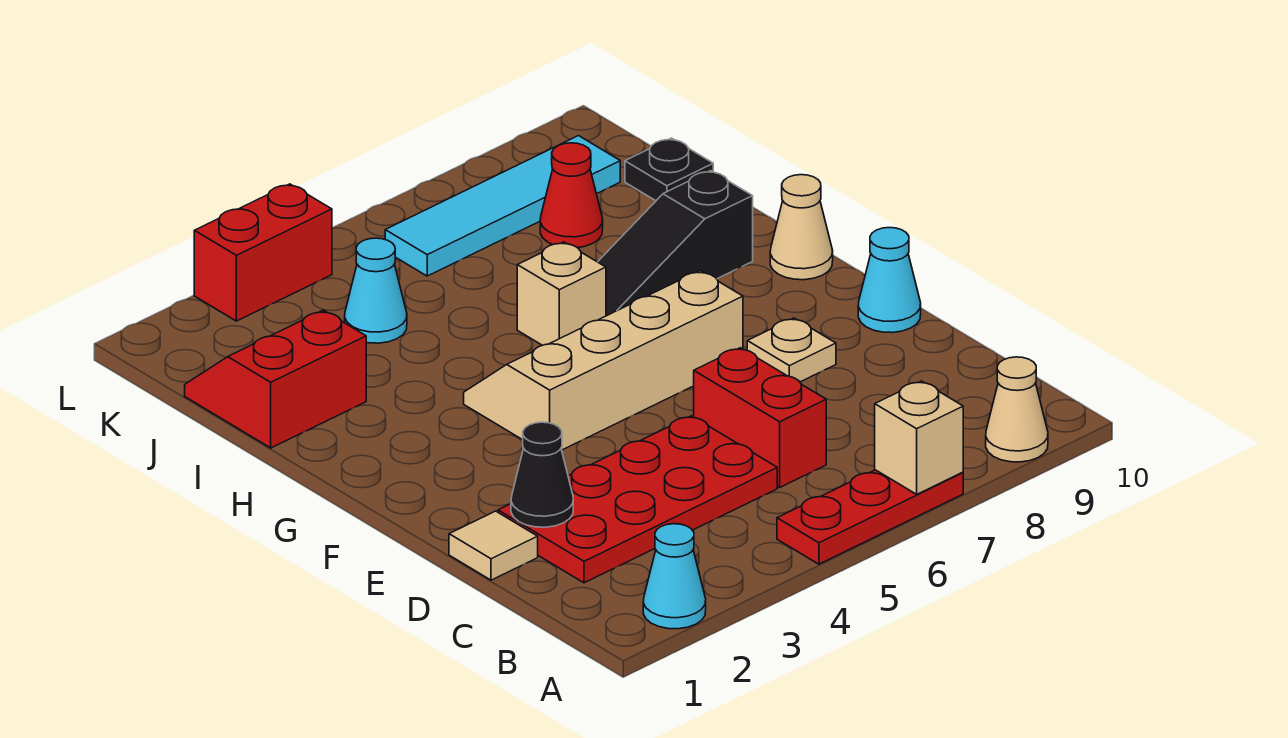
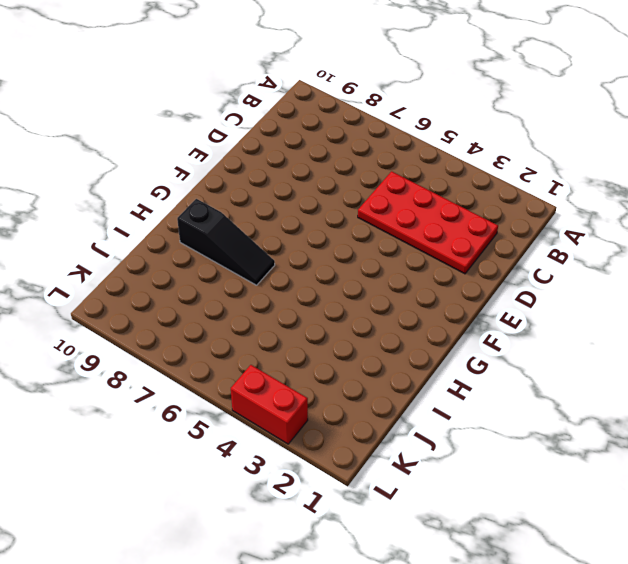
none -> cyan cone A2 level 1
none -> red plate A5:A7 level 1
none -> tan cone A9 level 1

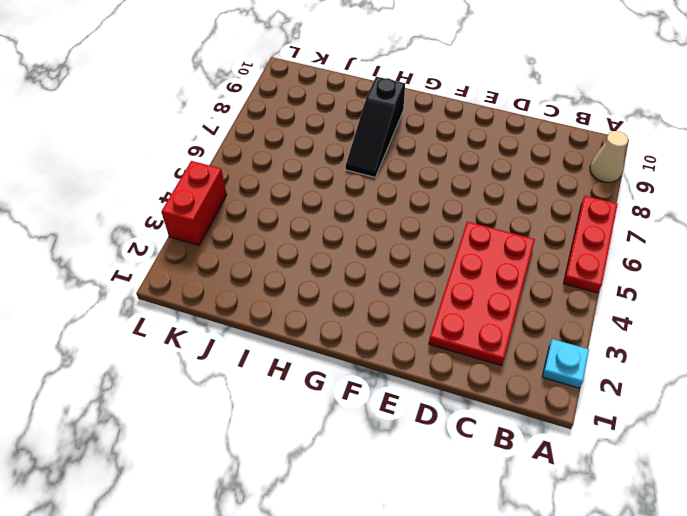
cyan plate A2 level 1 -> cyan cone A2 level 1
none -> red brick C6:D6 level 1
none -> tan tile D1 level 1
none -> tan plate E8 level 1

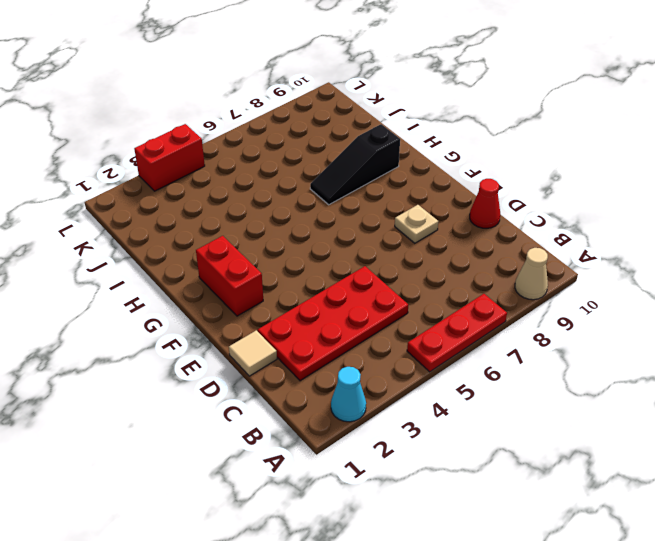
red cone D10 level 1 -> red cone J8 level 1
red brick F2:G2 level 1 -> red brick C6:D6 level 1
none -> cyan cone E10 level 1
none -> tan slope F4:G7 level 1 top F
none -> tan cone G10 level 1

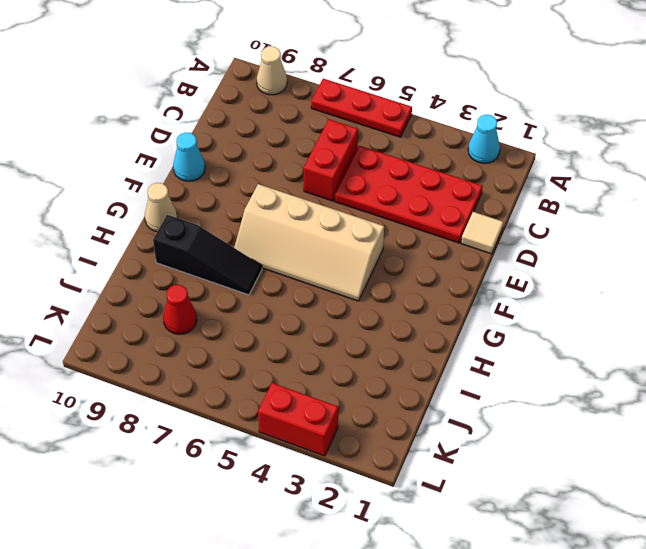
none -> tan plate E8 level 1
none -> tan brick H6 level 1
none -> red slope I1:J2 level 1 top I

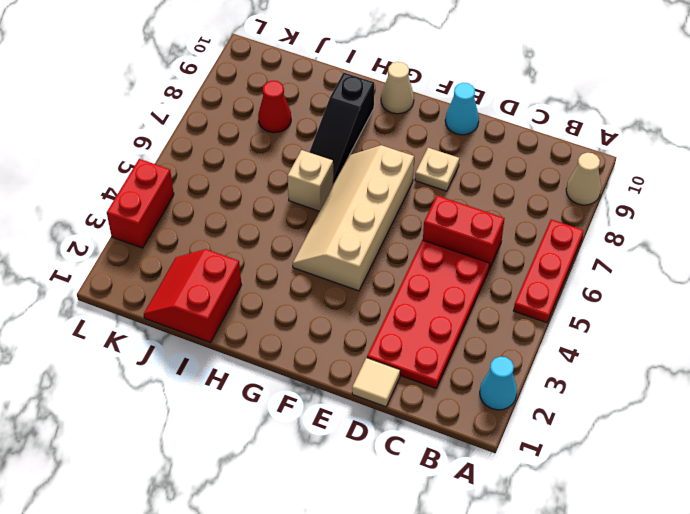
none -> cyan cone J4 level 1
none -> black plate J10 level 1
none -> cyan tile K6:K9 level 1

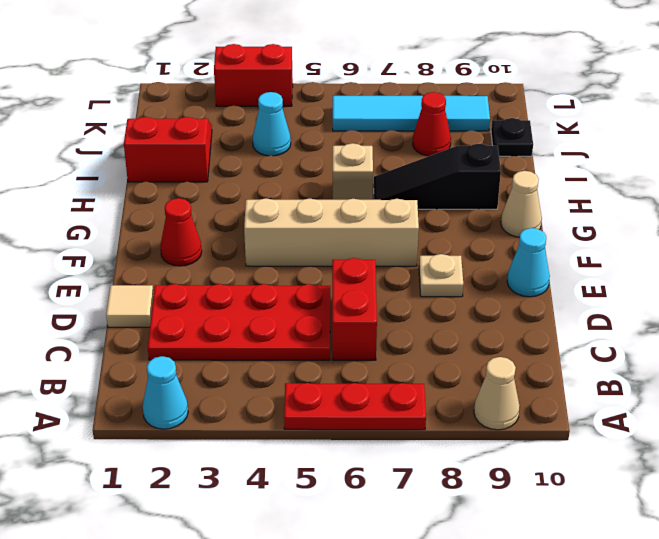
red cone F2 level 1 -> none
none -> tan brick A7 level 2
none -> black cone D2 level 2

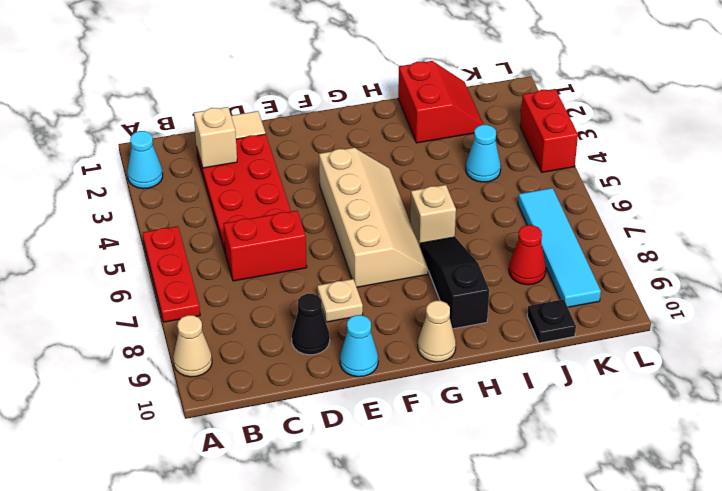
tan brick C2 level 2 -> tan brick A7 level 2
black cone D9 level 1 -> black cone D2 level 2

